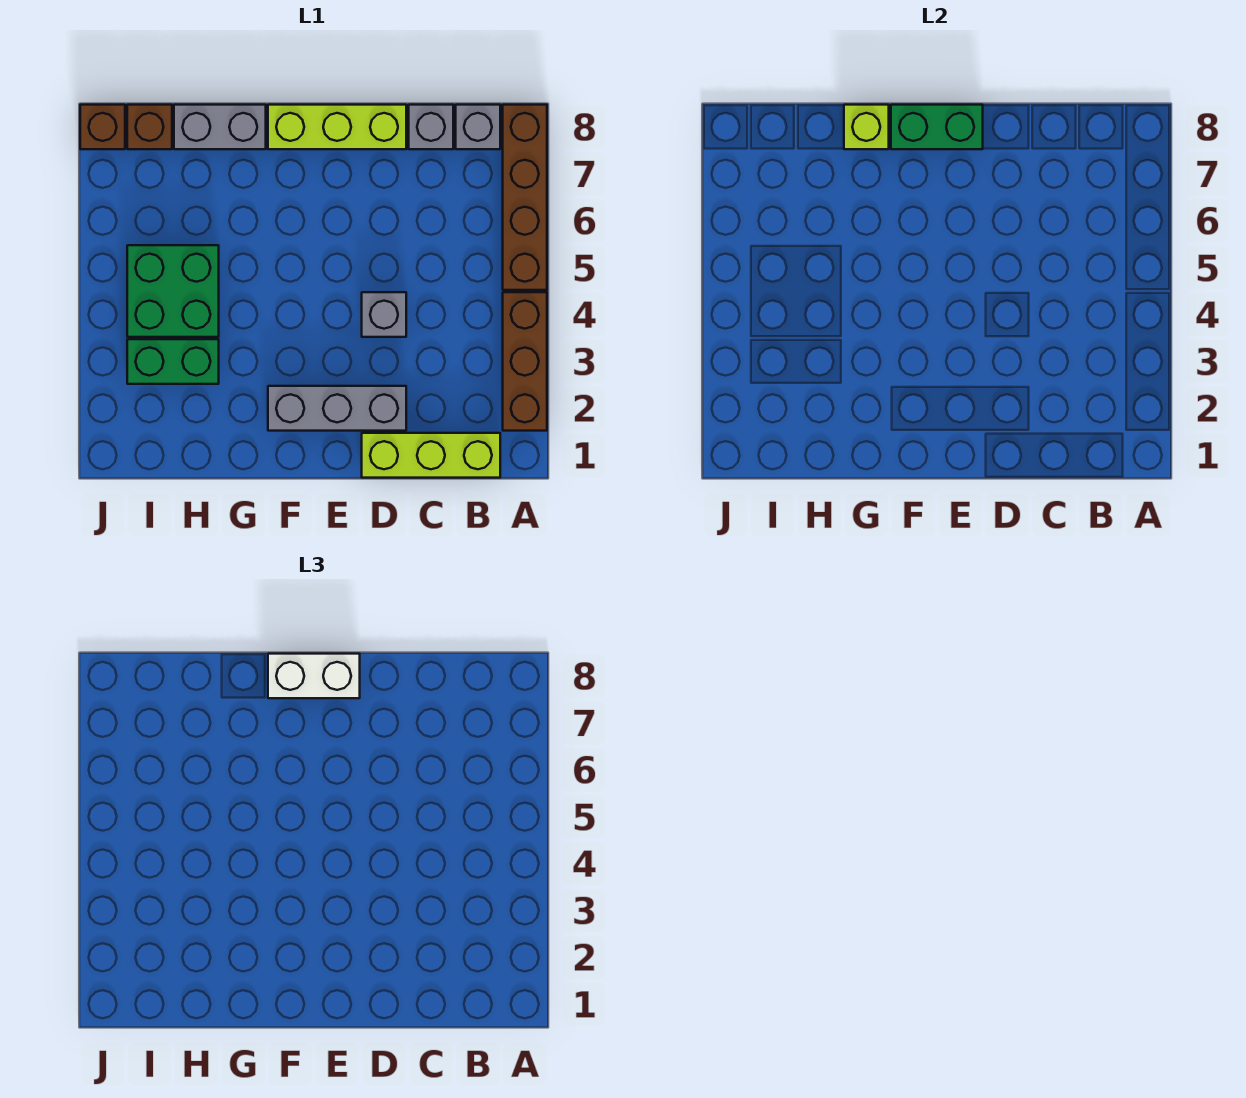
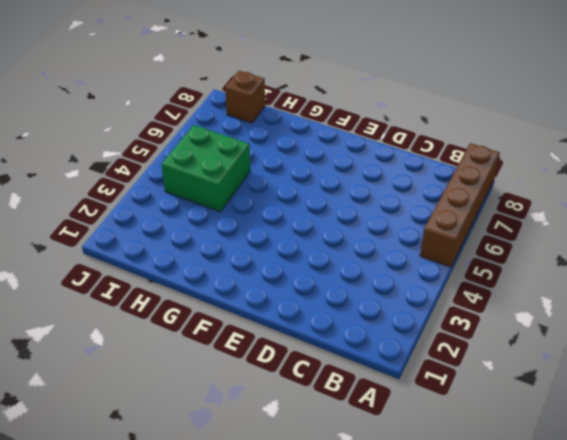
none -> brown brick A2:A4 level 1
none -> lime brick B1:D1 level 1
none -> grey brick B8 level 1

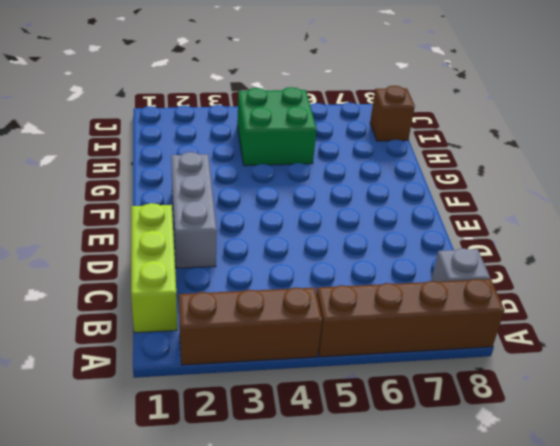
none -> grey brick C8 level 1
none -> grey brick D4 level 1
none -> lime brick D8:F8 level 1

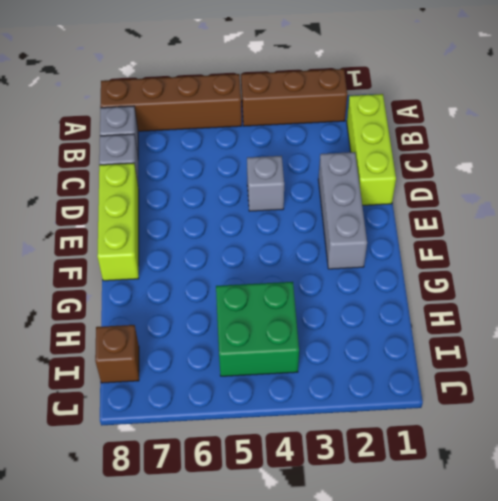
none -> grey brick G8:H8 level 1
none -> green brick H3:I3 level 1
none -> brown brick J8 level 1

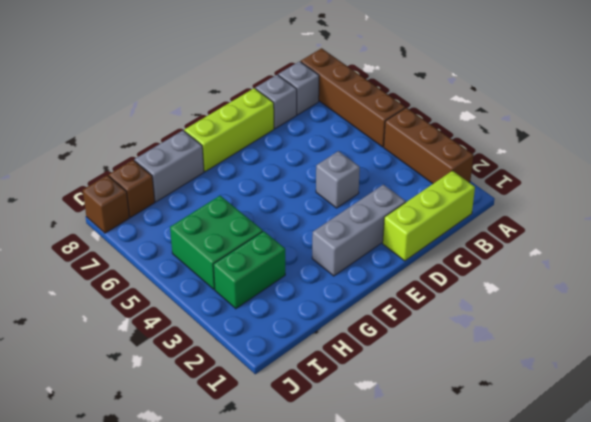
none -> green brick E8:F8 level 2
none -> lime brick G8 level 2
none -> white brick E8:F8 level 3

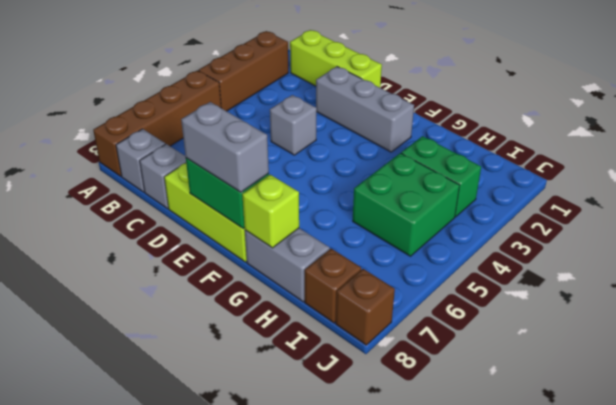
grey brick E8:F8 level 3 -> white brick E8:F8 level 3

